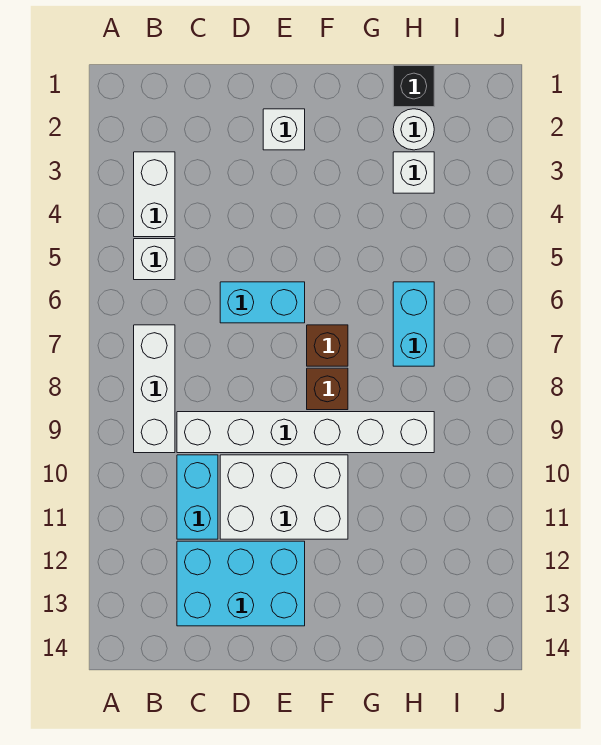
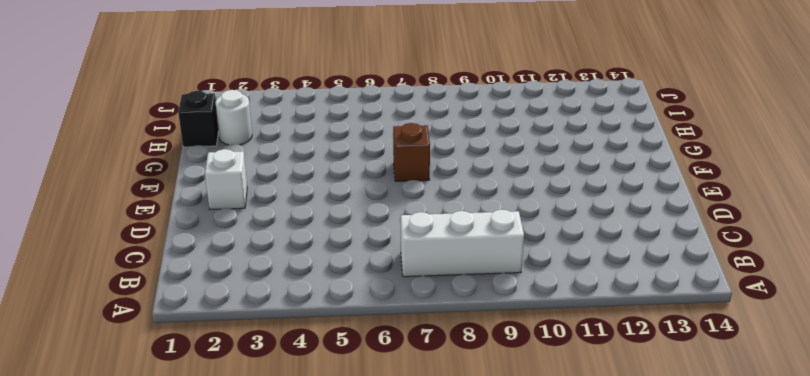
none -> white brick B3:B4 level 1
none -> white brick B5 level 1
none -> white brick C9:H9 level 1

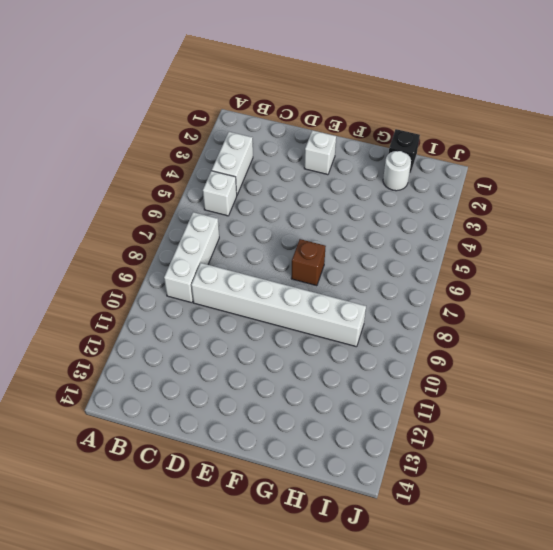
none -> cyan brick C10:C11 level 1
none -> cyan brick C12:E13 level 1
none -> cyan brick D6:E6 level 1

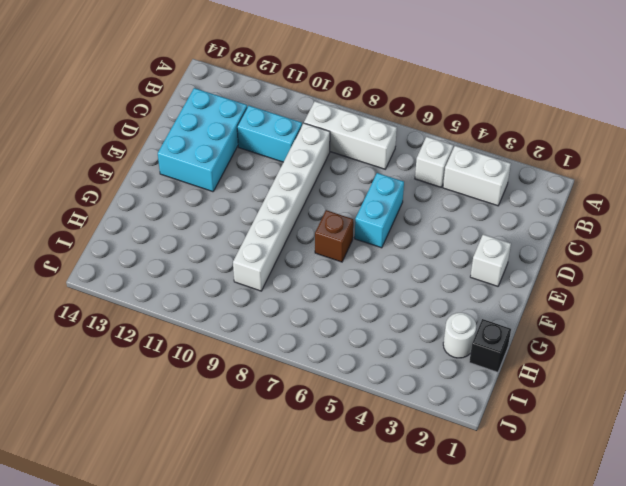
none -> white brick D10:F11 level 1
none -> brown brick F8 level 1
none -> white brick H3 level 1

